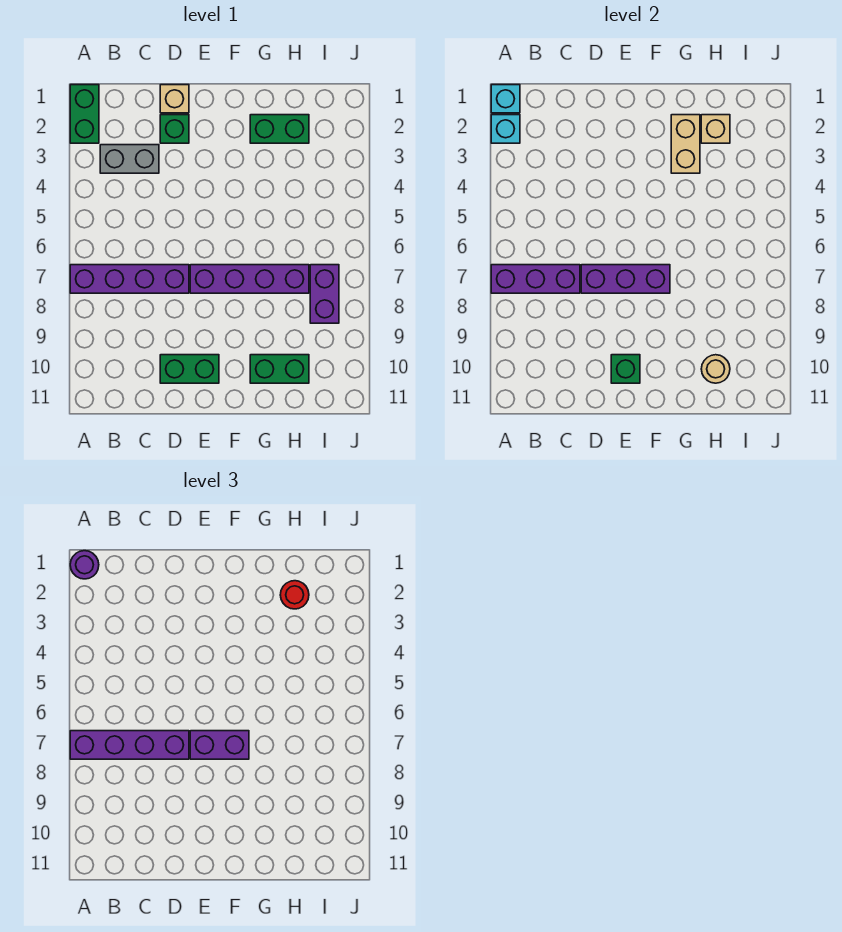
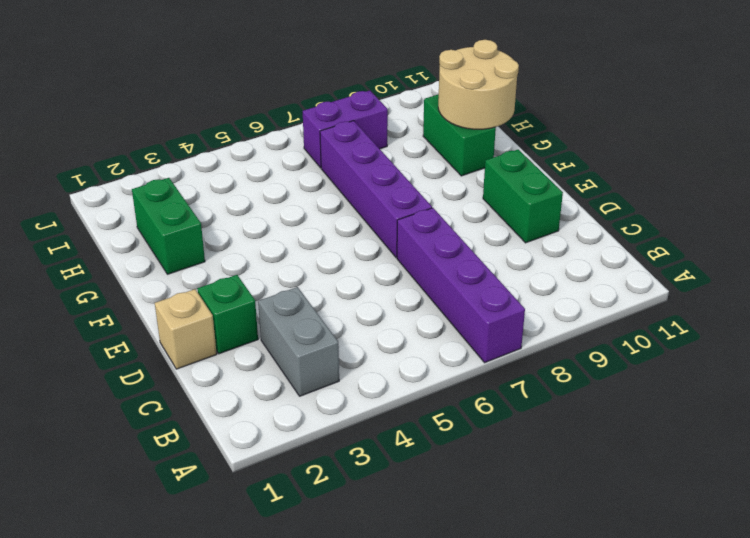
tan round brick G10:H11 level 2 -> tan round brick H10 level 2
none -> green brick A1:A2 level 1
none -> cyan brick A1 level 2
none -> cyan brick A2 level 2

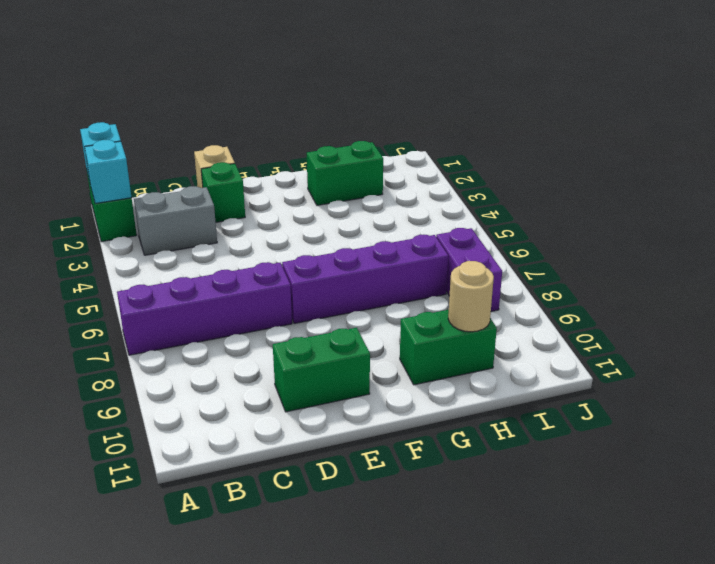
none -> purple brick A7:C7 level 2
none -> purple brick D7:F7 level 2
none -> green brick E10 level 2

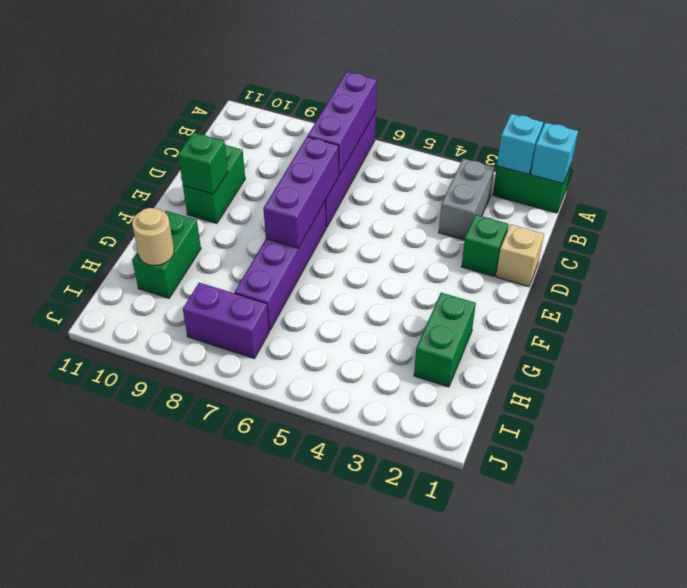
none -> tan brick G2:G3 level 2
none -> tan brick H2 level 2
none -> purple round brick A1 level 3

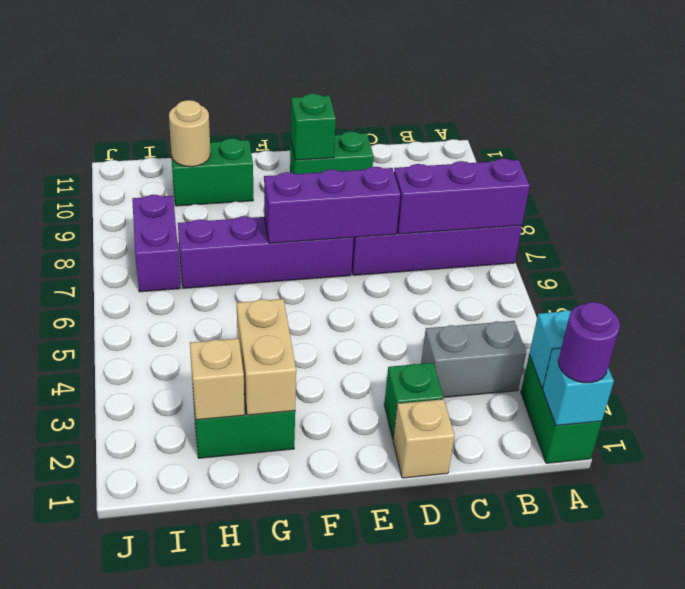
none -> purple brick A7:D7 level 3
none -> purple brick E7:F7 level 3
none -> red round brick H2 level 3

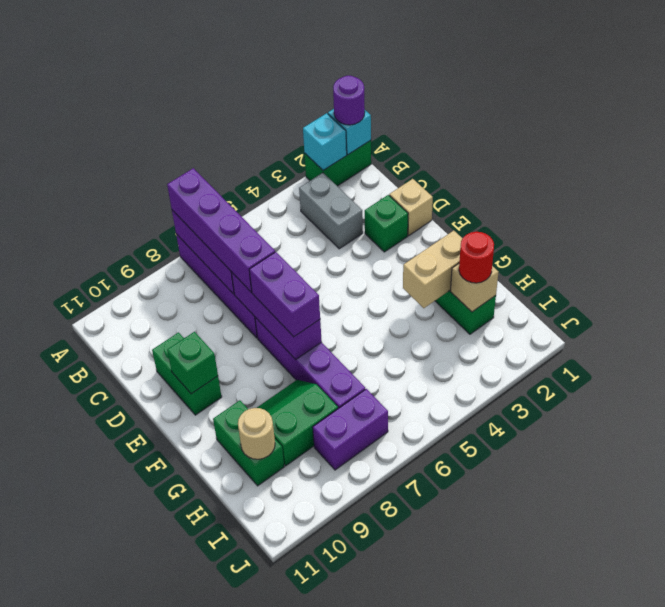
green slope G8:H9 level 1 top H -> none

